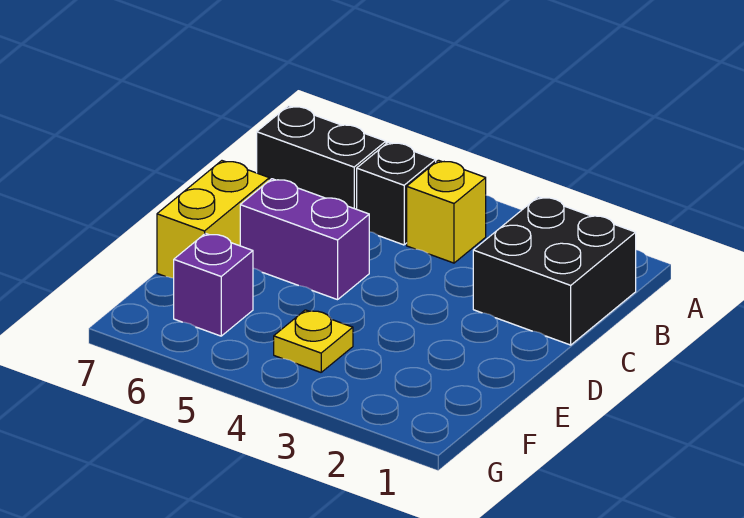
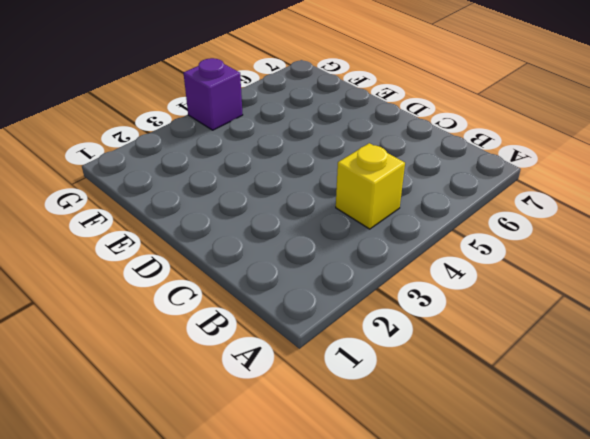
purple brick G4 level 1 -> purple brick F6 level 1
none -> black brick B1:C2 level 1
none -> black brick B5 level 1

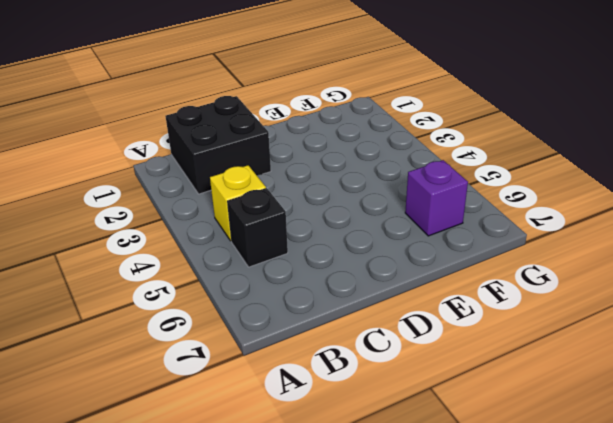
none -> black brick B6:B7 level 1
none -> purple brick D5:D6 level 1

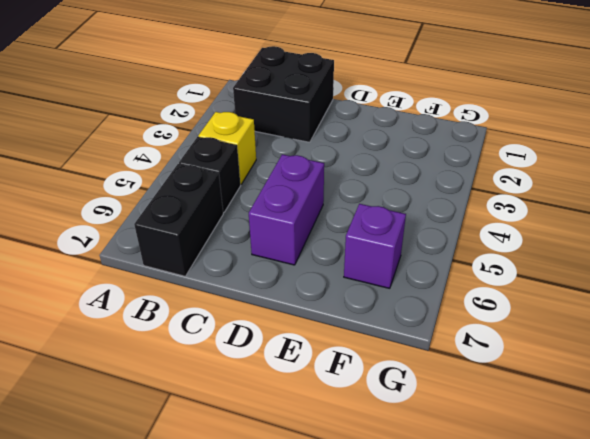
none -> yellow brick D7:E7 level 1
none -> yellow plate F4 level 1

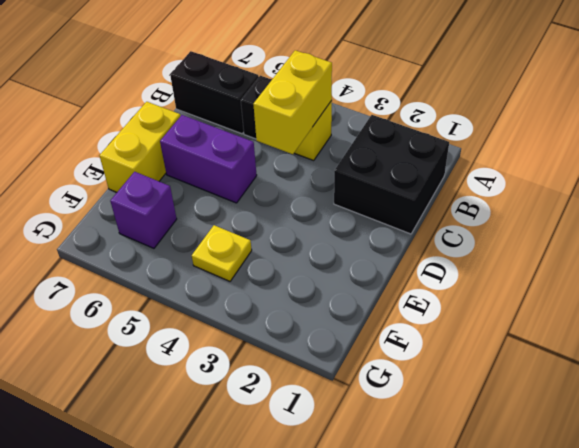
yellow brick B4:C4 level 2 -> none

